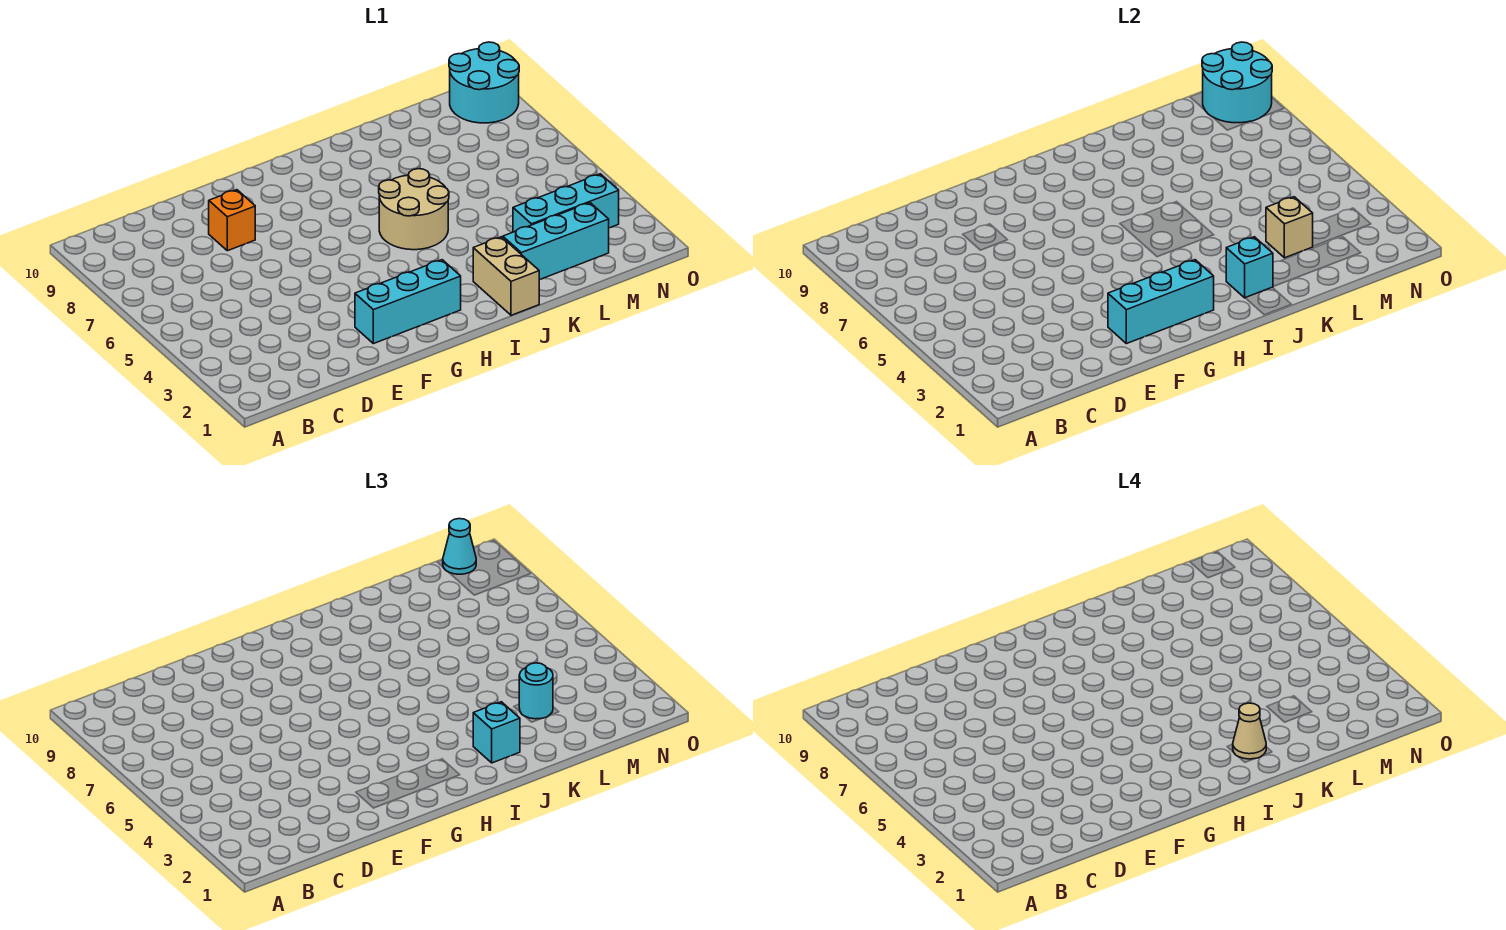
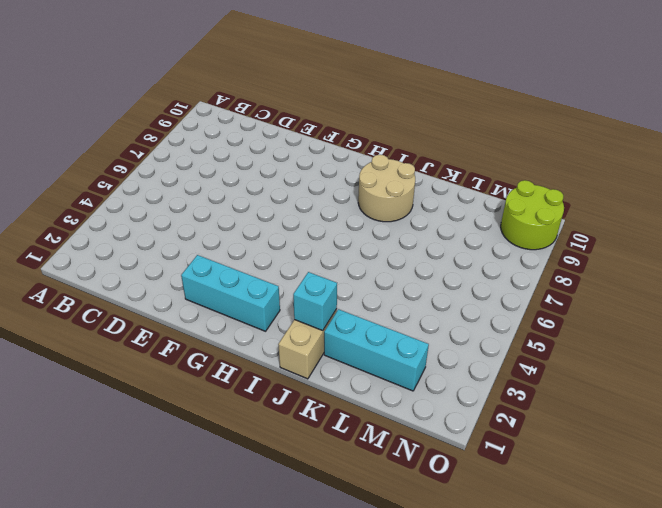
tan round brick I8:J9 level 1 -> tan round brick I5:J6 level 1
lime round brick N9:O10 level 1 -> cyan round brick N9:O10 level 1
none -> orange brick E8 level 1
none -> cyan brick L3:N3 level 1
none -> cyan brick F2:H2 level 2

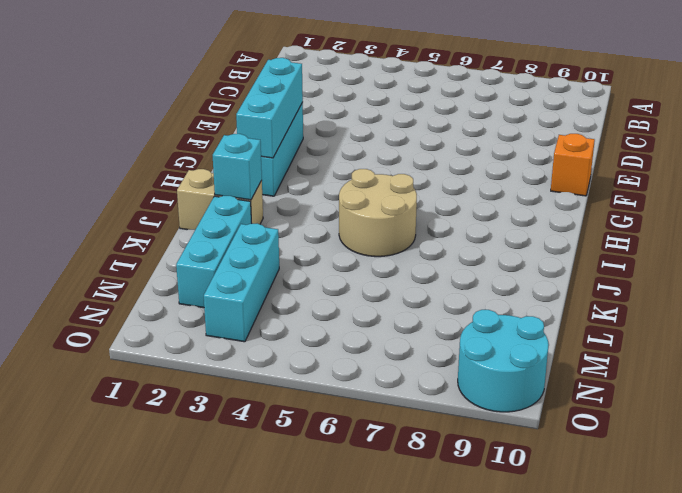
orange brick F10 level 1 -> orange brick E8 level 1
none -> tan brick L3 level 2
none -> cyan round brick N9:O10 level 2
none -> cyan brick J2 level 3

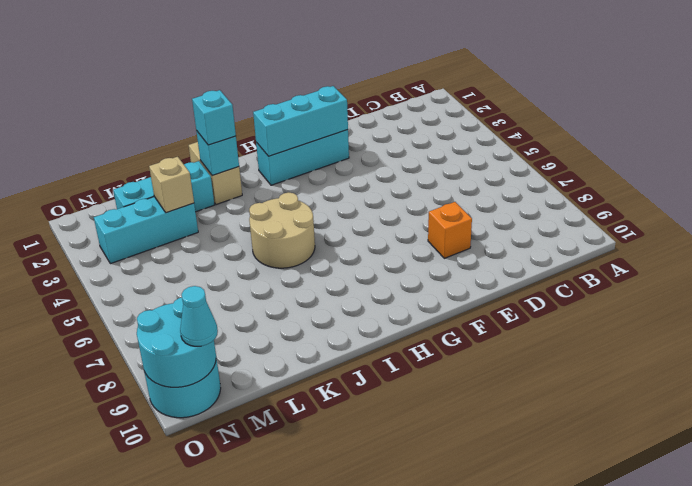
none -> cyan round brick L3 level 3
none -> tan cone J2 level 4

